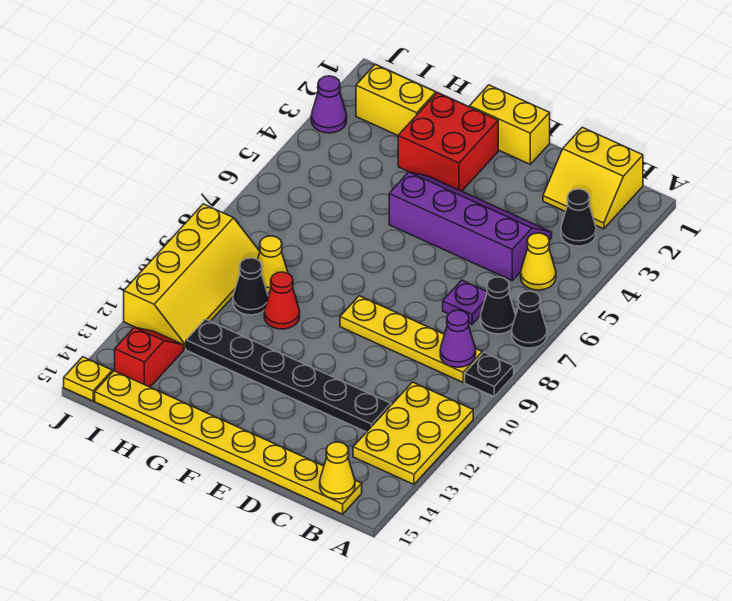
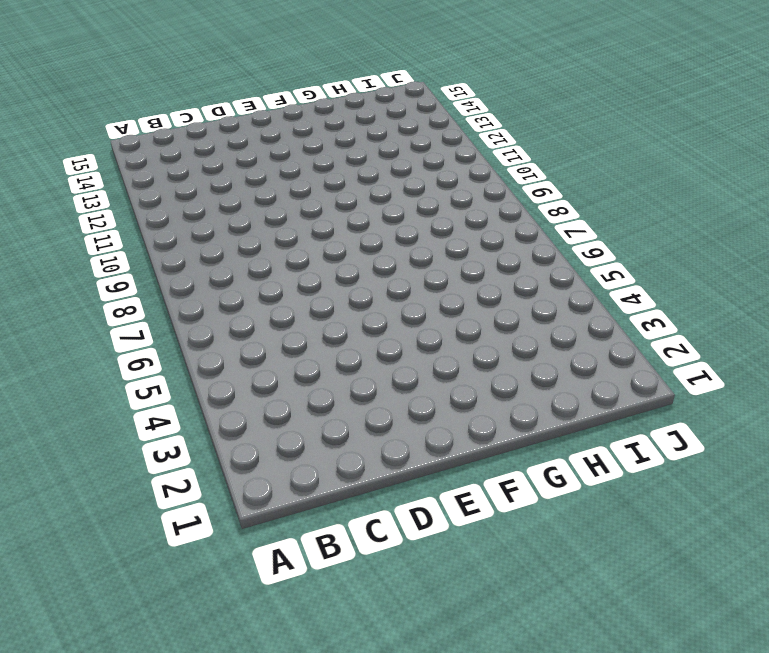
none -> black cone A7 level 1
none -> black plate A9 level 1
none -> yellow plate A11:B13 level 1

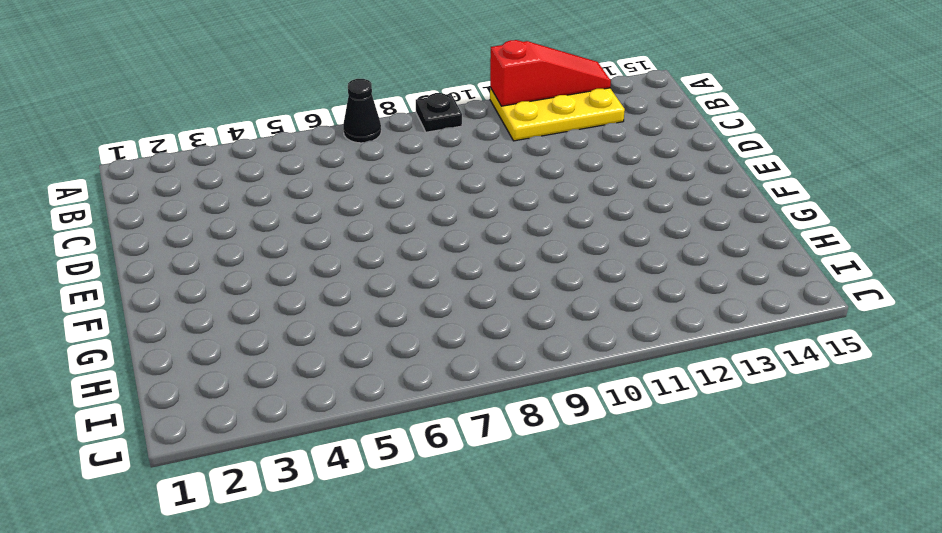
red slope A11:A13 level 2 top 11 -> none
none -> yellow slope B1:C2 level 1 top 1
none -> black cone B3 level 1
none -> yellow cone B5 level 1

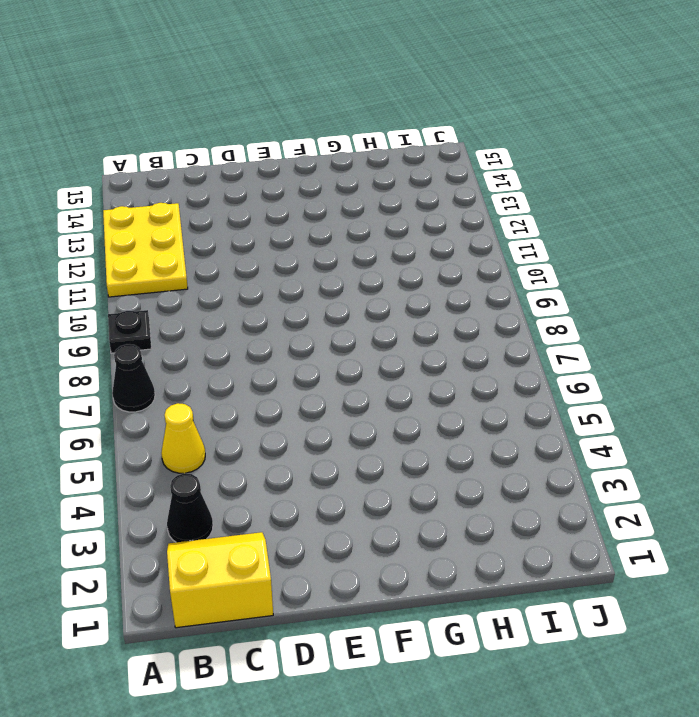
none -> black cone B7 level 1
none -> yellow plate B9:E9 level 1
none -> yellow plate B15:I15 level 1

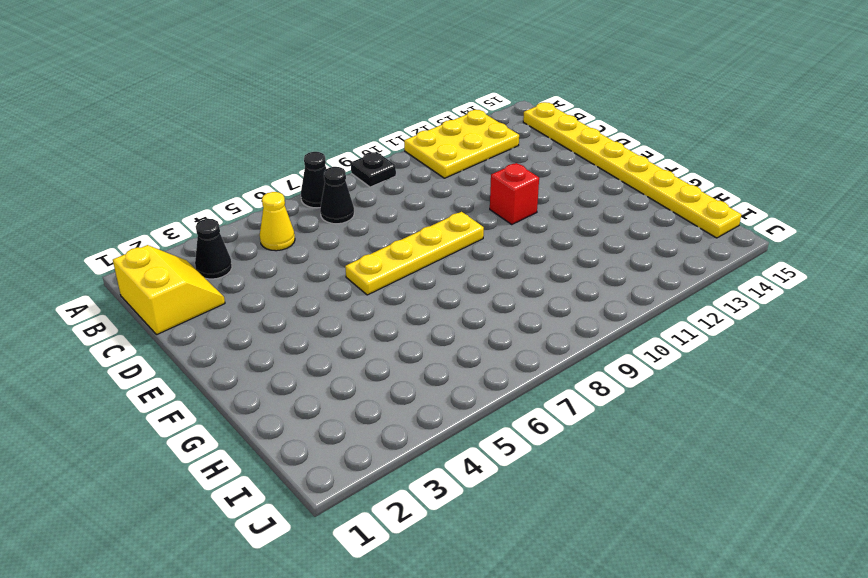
yellow plate E6:E9 level 1 -> yellow plate B9:E9 level 1
red brick E11 level 1 -> none
none -> purple slope C4:F5 level 1 top 5
none -> purple plate C7 level 1
none -> black plate C12:H12 level 1

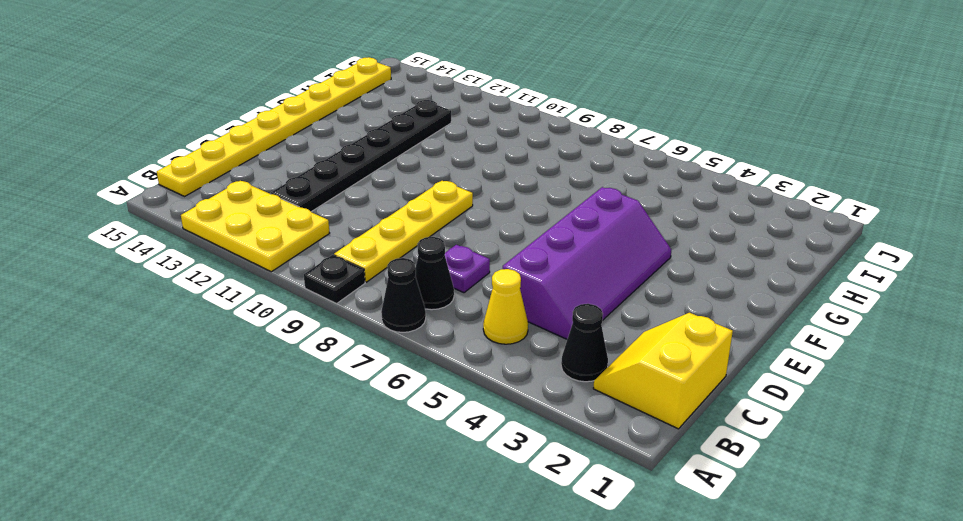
none -> yellow brick E1:F1 level 1
none -> red brick F2:G3 level 1
none -> red cone G10 level 1

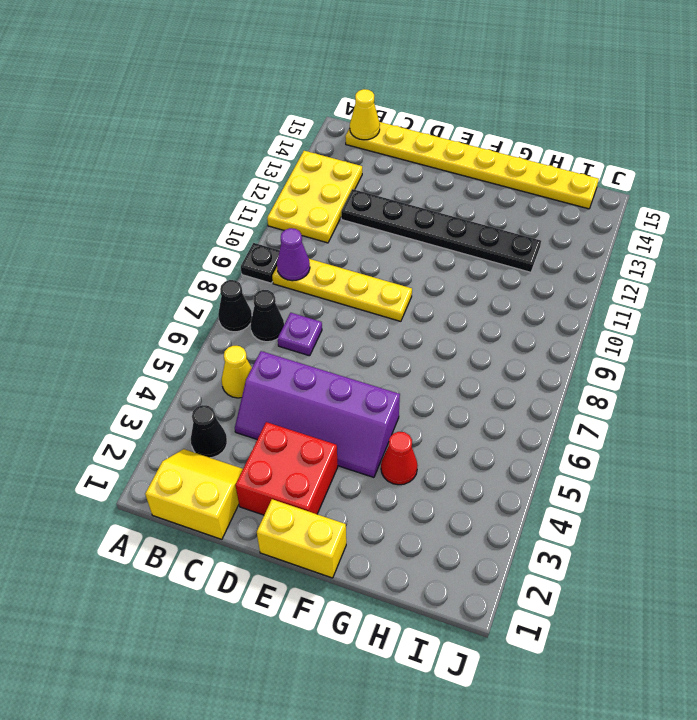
red brick D2:E3 level 1 -> red brick F2:G3 level 1
red cone G4 level 1 -> red cone G10 level 1
none -> yellow brick H2:I2 level 1
none -> yellow cone H9 level 1
none -> black cone H10 level 1

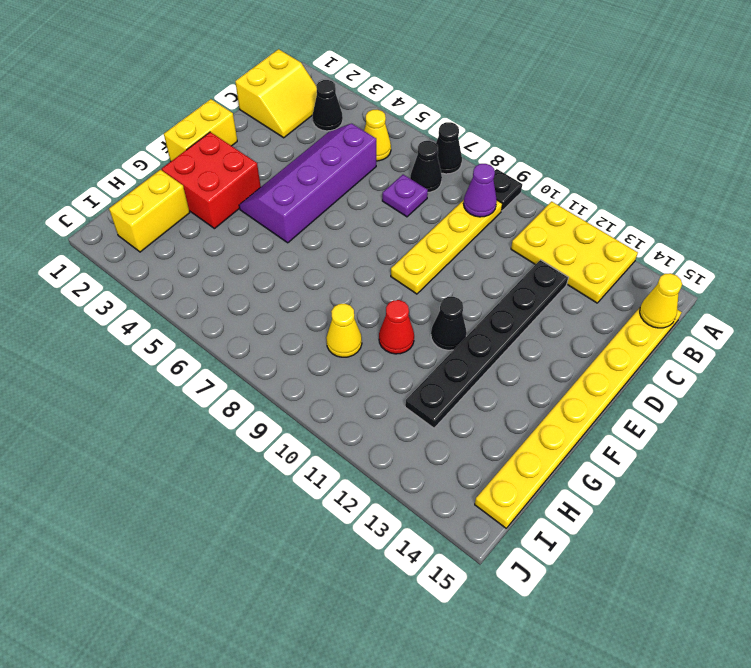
black cone F11 level 1 -> black cone H10 level 1
none -> yellow slope I9:J12 level 1 top J
none -> red slope I13:I14 level 1 top 14
none -> purple cone J3 level 1

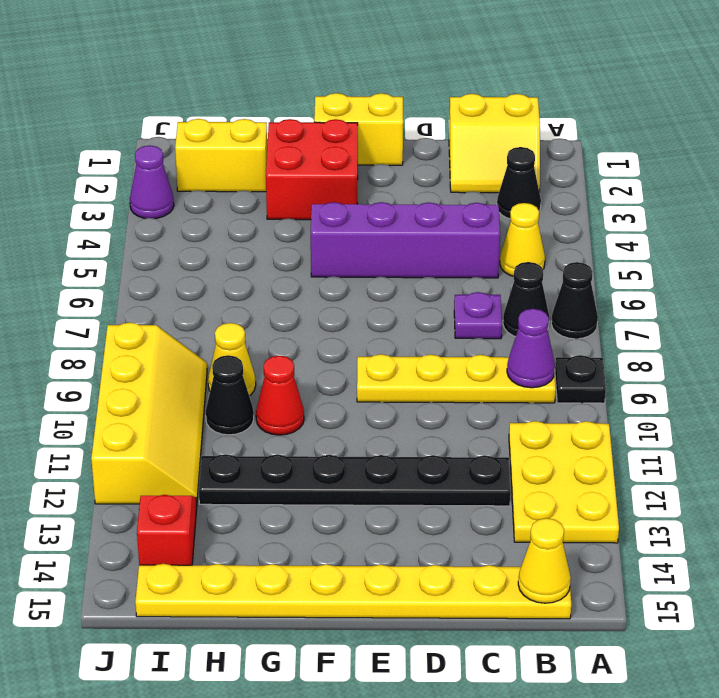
none -> yellow plate J15 level 1

